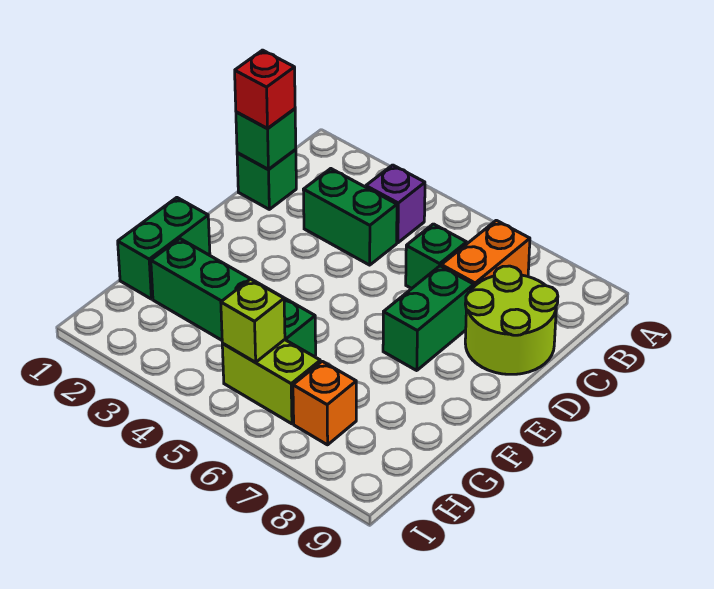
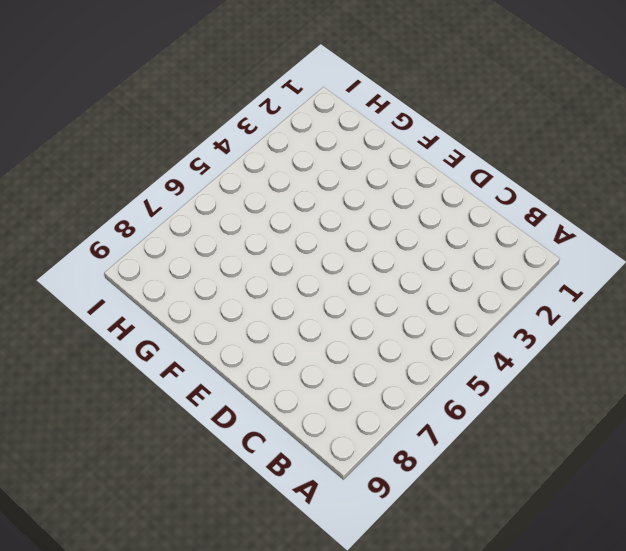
none -> purple brick B4 level 1
none -> orange brick B7:C7 level 1
none -> green brick C1 level 1

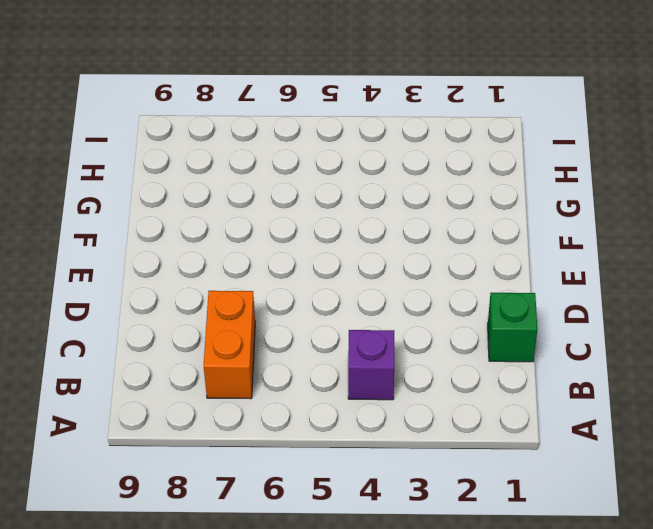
none -> green brick C3:C4 level 1
none -> green brick C6 level 1
none -> lime round brick C8:D9 level 1

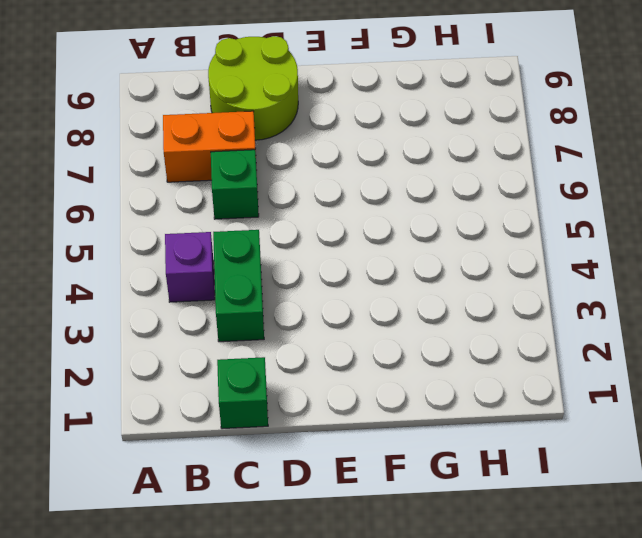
none -> green brick D7:E7 level 1
none -> green brick F1:G1 level 1
none -> green brick G2:G5 level 1

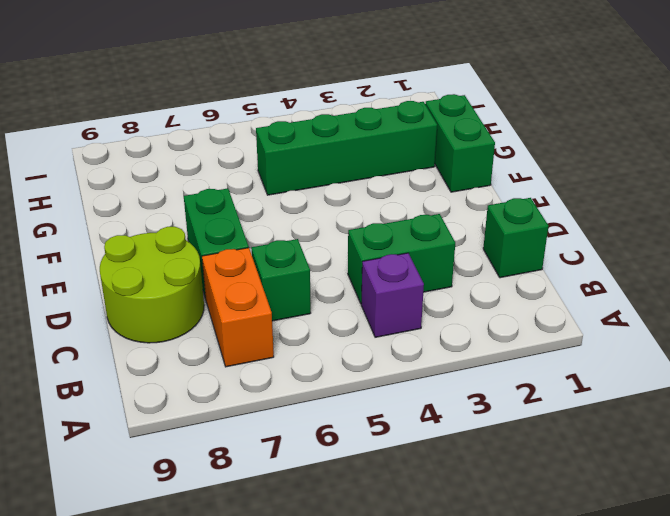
none -> lime brick H5:H6 level 1
none -> orange brick H7 level 1
none -> green brick C1 level 2

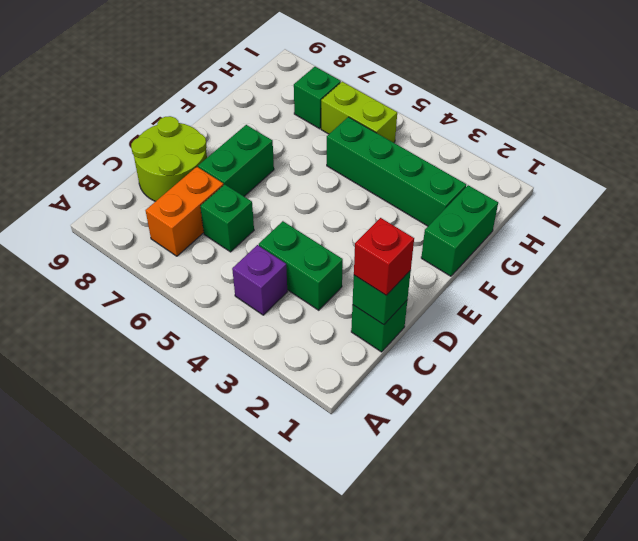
green brick H7 level 1 -> orange brick H7 level 1
none -> lime brick H5 level 2

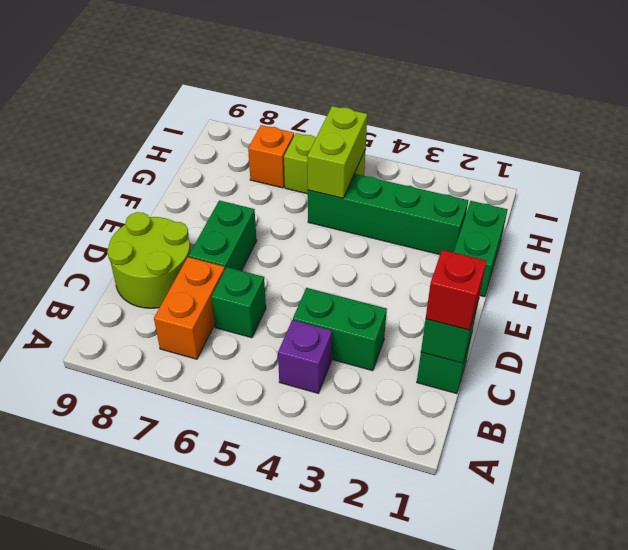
lime brick G5:H5 level 2 -> lime brick H5 level 2

